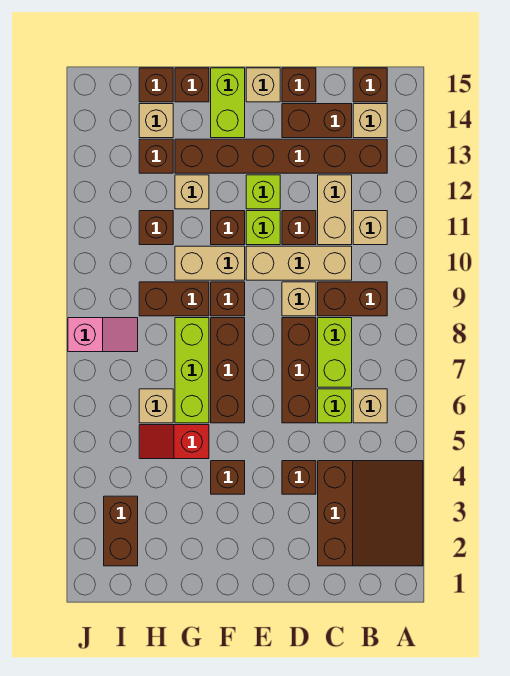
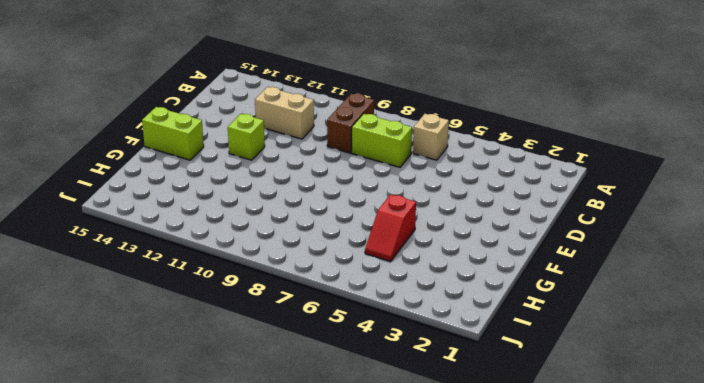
none -> brown slope A2:C4 level 1 top C
none -> tan brick B11 level 1
none -> brown brick B13:G13 level 1
none -> tan brick B14 level 1

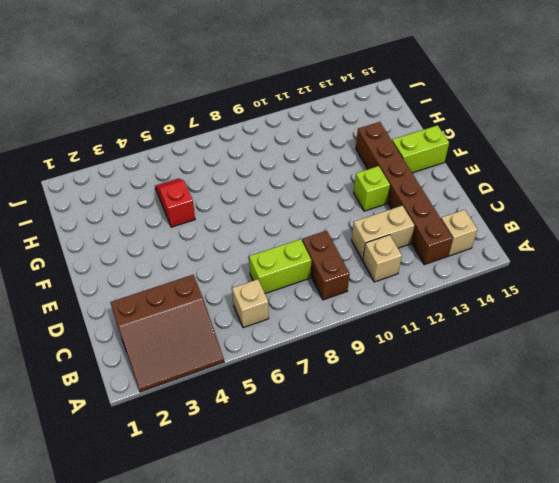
none -> brown brick B15 level 1
none -> lime brick C6 level 1
none -> tan brick C10:E10 level 1
none -> brown brick C14:D14 level 1

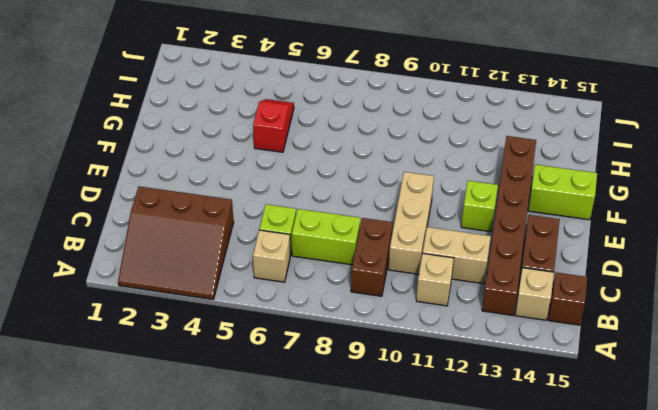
none -> brown brick D4 level 1
none -> brown brick D6:D8 level 1
none -> tan brick D9 level 1
none -> brown brick D11 level 1

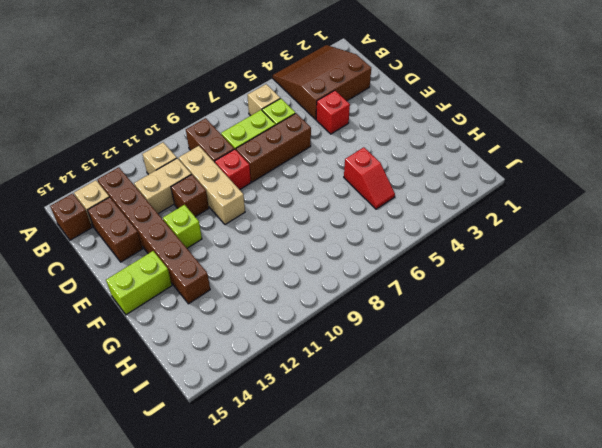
red brick D4 level 1 -> brown brick D4 level 1
red brick D9 level 1 -> tan brick D9 level 1
none -> brown brick D15 level 1
none -> lime brick E11 level 1
none -> tan brick E15 level 1
none -> brown brick F4 level 1

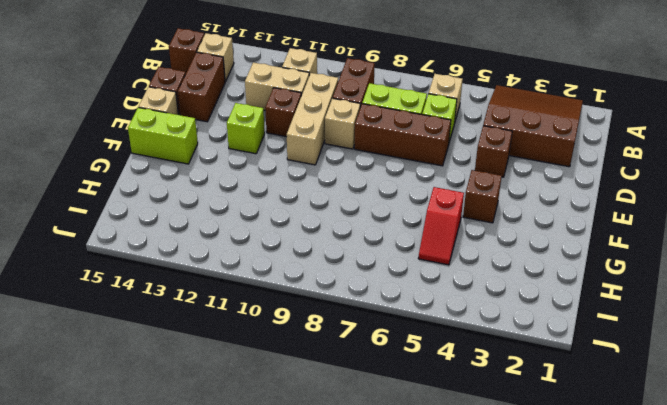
none -> brown brick B13:G13 level 1
none -> lime brick E11 level 1
none -> brown brick F6:F8 level 1
none -> brown brick F9 level 1

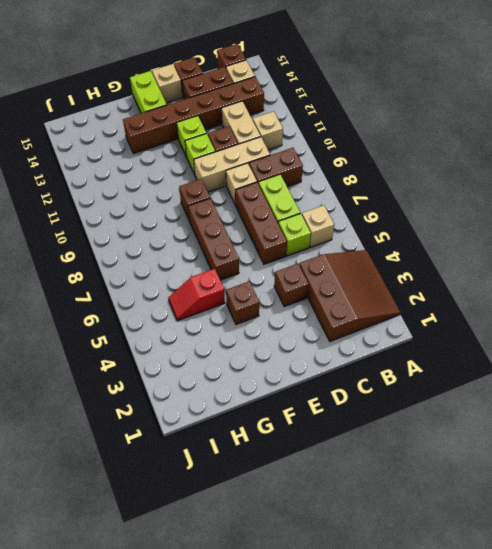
none -> tan brick F10:G10 level 1
none -> brown brick F11 level 1
none -> lime brick G6:G8 level 1
none -> brown brick G9:H9 level 1

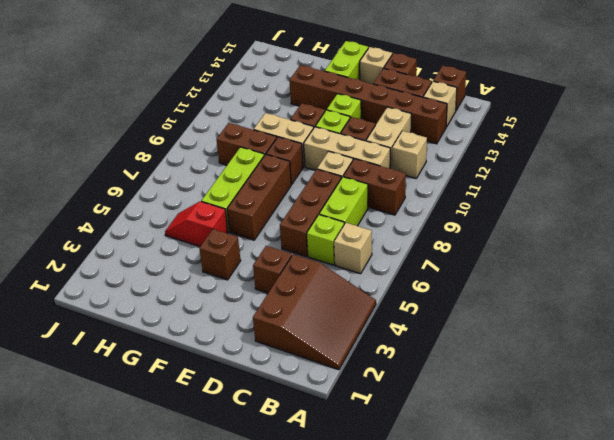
none -> tan brick G12 level 1
none -> brown brick G15 level 1
none -> tan brick H6 level 1
none -> brown brick H11 level 1

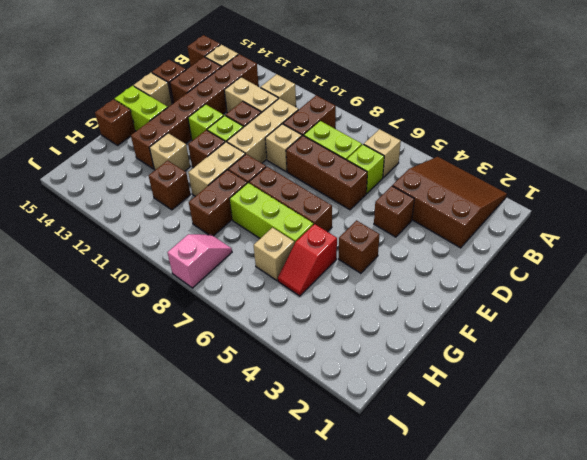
none -> brown brick H13 level 1
none -> tan brick H14 level 1
none -> brown brick H15 level 1
none -> brown brick I2:I3 level 1

